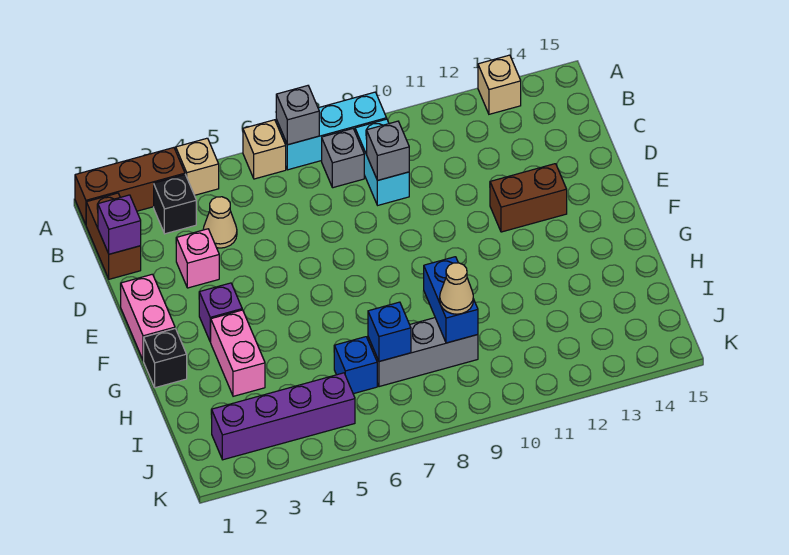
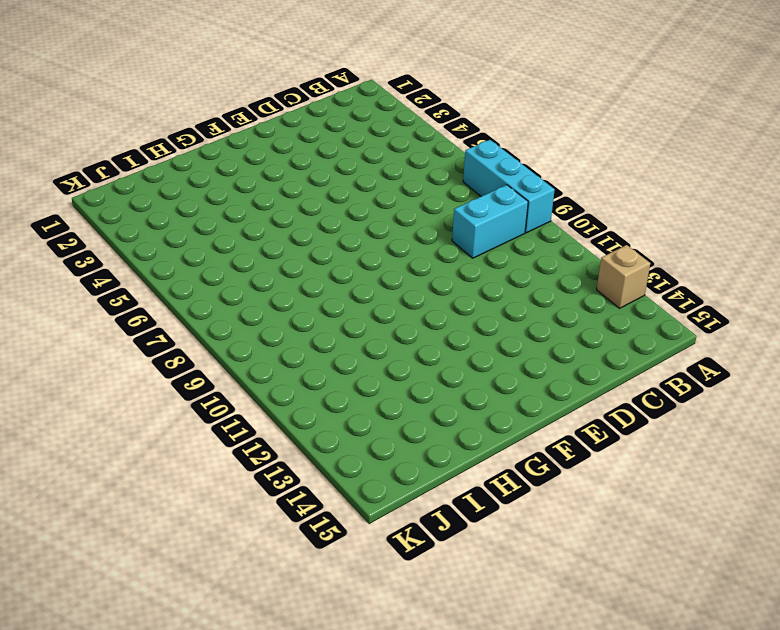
none -> brown brick A1:A3 level 1
none -> tan brick A4 level 1
none -> tan brick A6 level 1

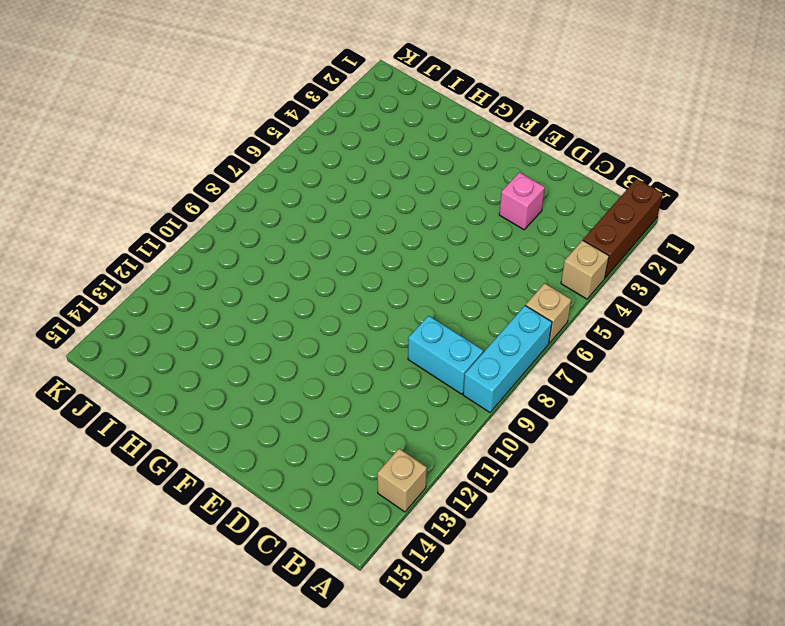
none -> brown brick B1:C1 level 1
none -> black brick B3 level 1
none -> grey brick B8 level 1

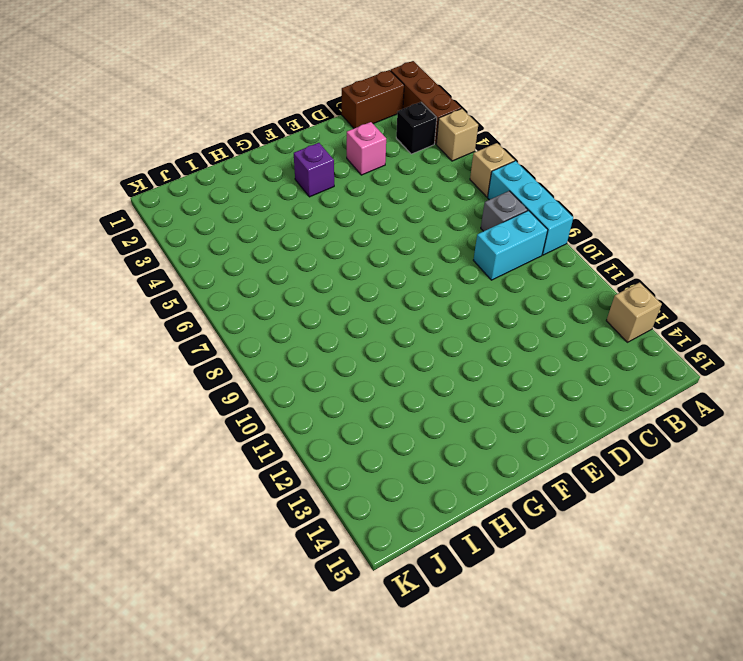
none -> tan cone C4 level 1
none -> pink brick E1:F1 level 1
none -> brown brick E12:E13 level 1

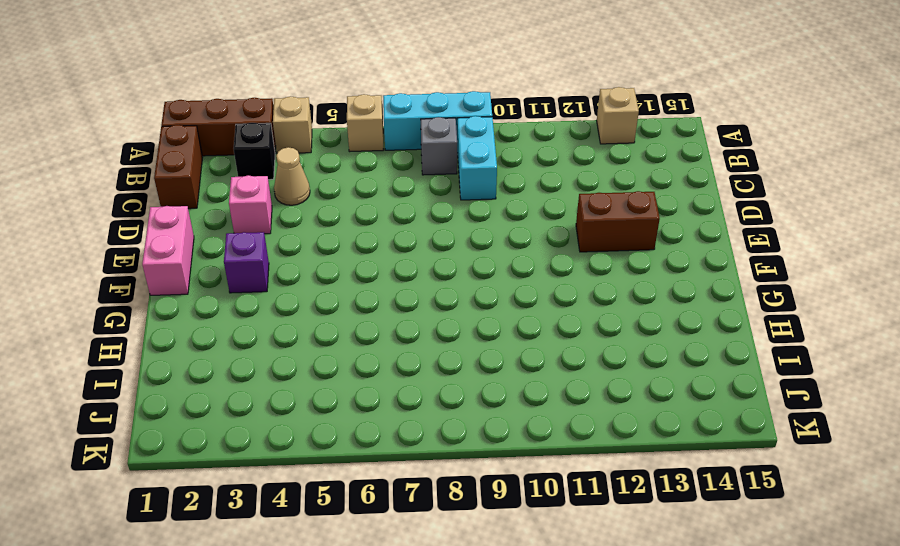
none -> black brick G1 level 1
none -> pink brick G3:H3 level 1
none -> blue brick I6 level 1

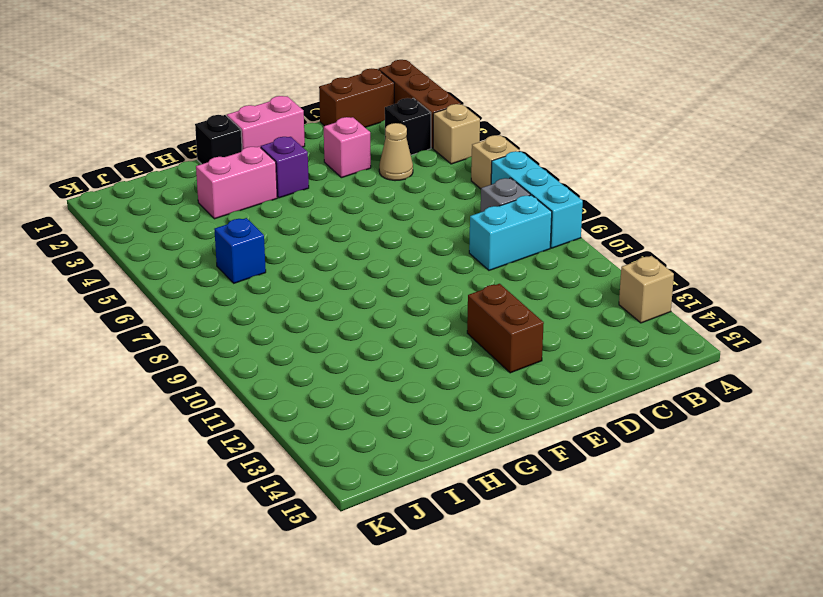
none -> grey brick I7:I9 level 1
none -> purple brick J2:J5 level 1
none -> grey brick A7 level 2

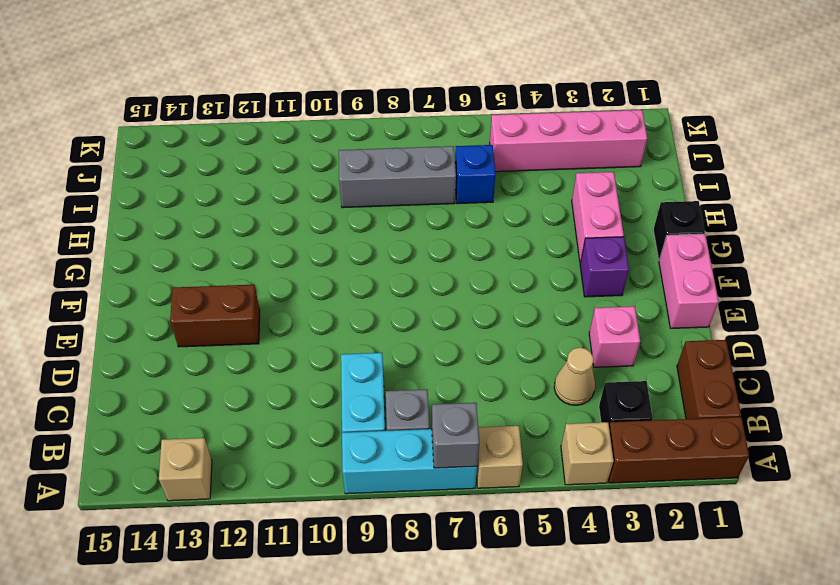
pink brick J2:J5 level 1 -> purple brick J2:J5 level 1
none -> purple brick C1 level 2
none -> grey brick C9 level 2
none -> blue brick H9:I9 level 2

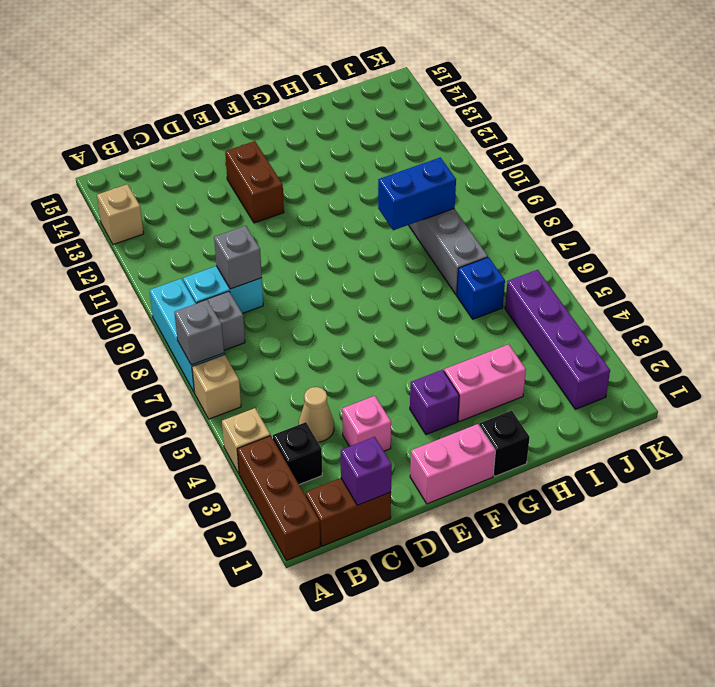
none -> blue brick I7 level 2
none -> tan cone I9 level 3

